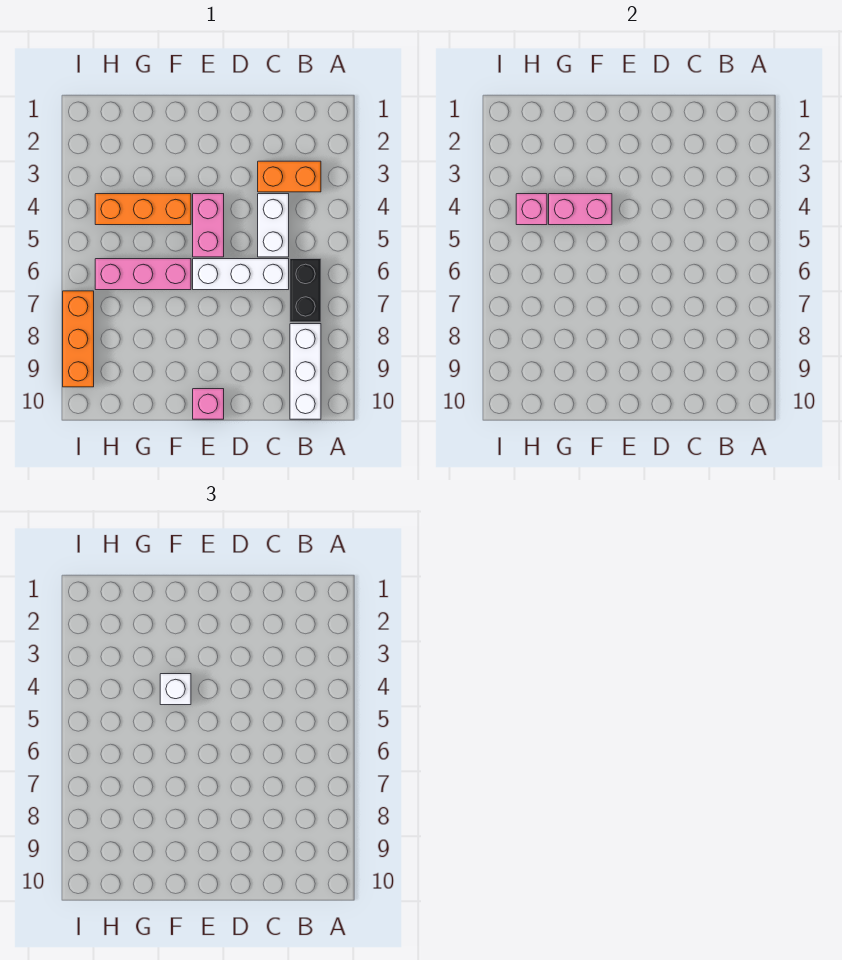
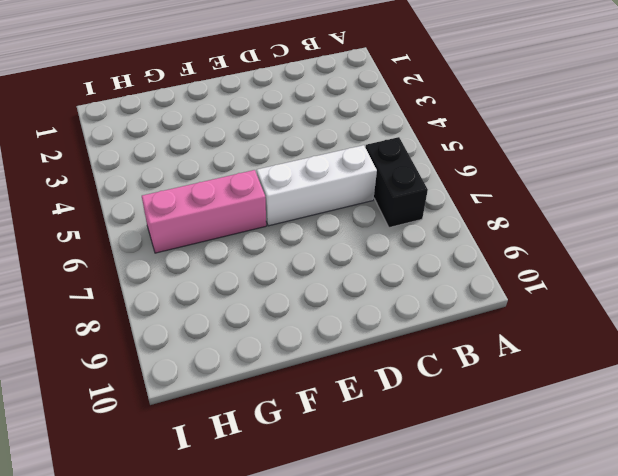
none -> orange brick B3:C3 level 1
none -> white brick B8:B10 level 1
none -> white brick C4:C5 level 1

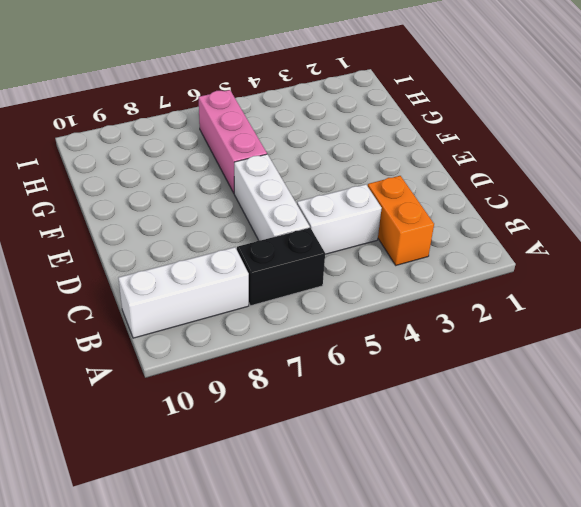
none -> pink brick E4:E5 level 1
none -> pink brick E10 level 1
none -> orange brick F4:H4 level 1

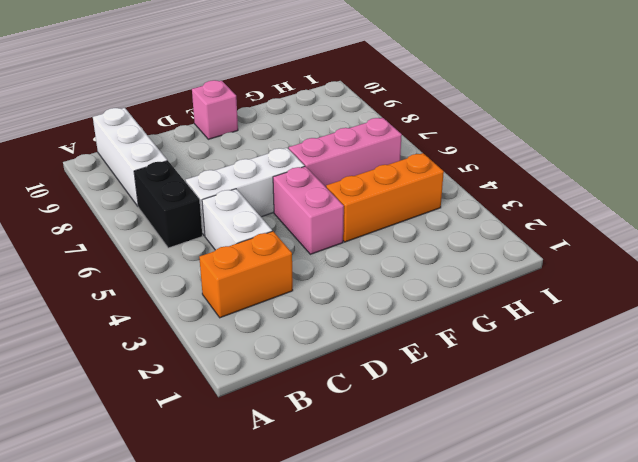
none -> orange brick I7:I9 level 1
none -> pink brick F4:G4 level 2
none -> pink brick H4 level 2

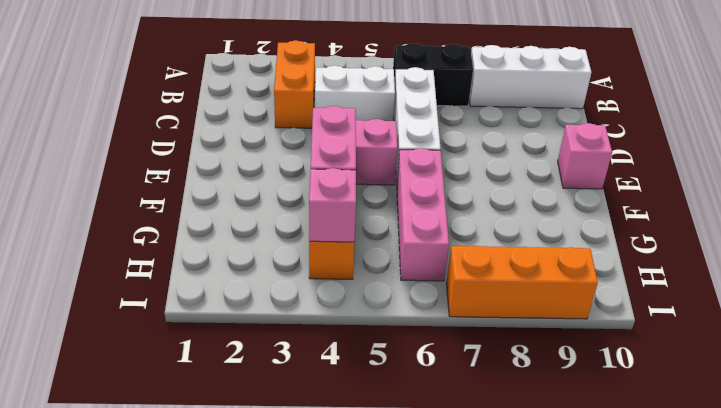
none -> white brick F4 level 3

